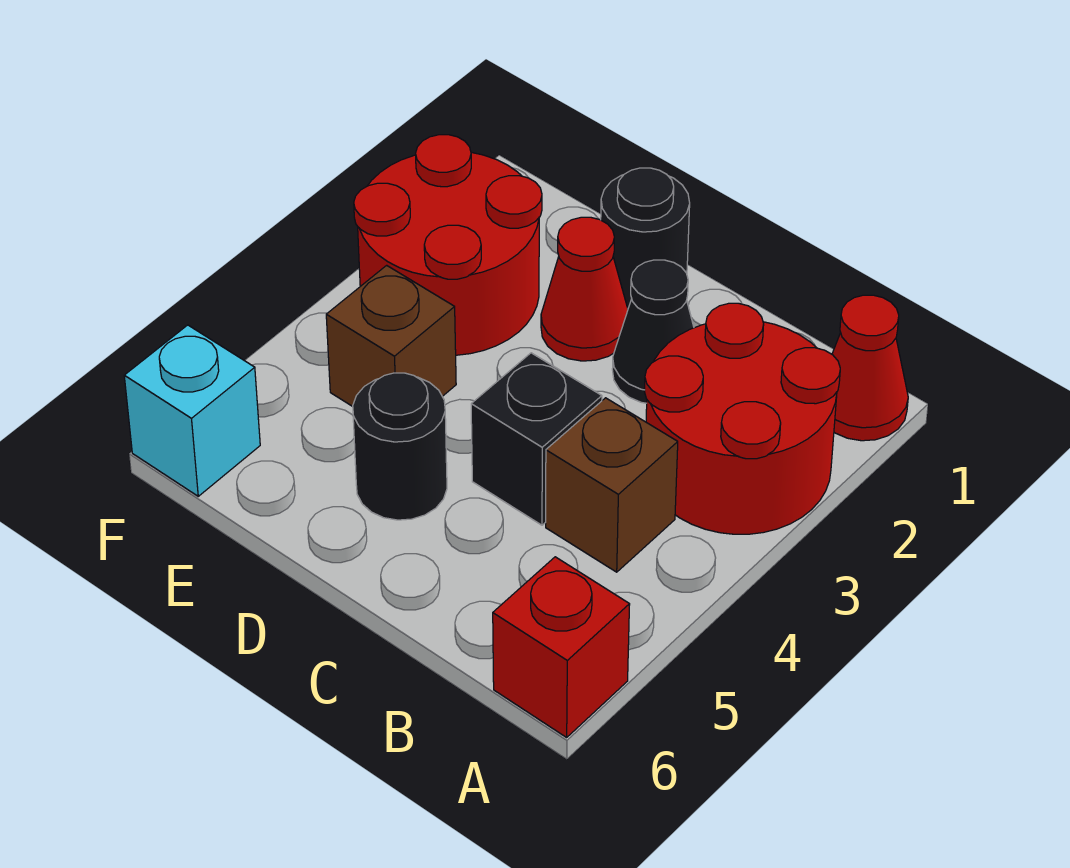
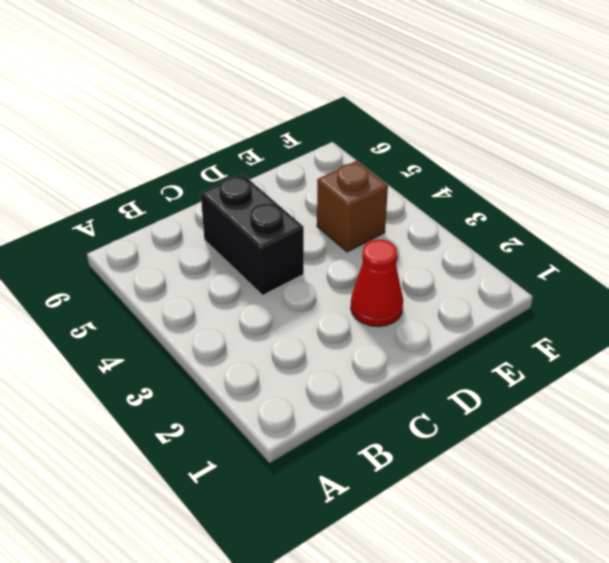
black brick C4:C5 level 1 -> black brick C4 level 1
none -> red cone A1 level 1
none -> red round brick A2:B3 level 1
none -> red brick A6 level 1

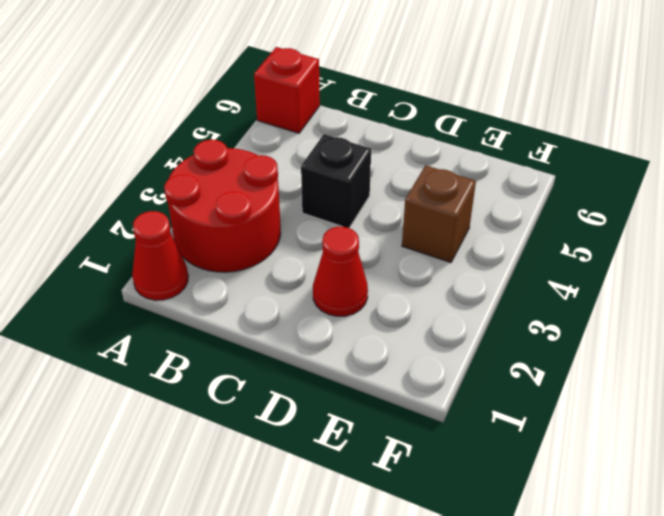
none -> brown brick B4 level 1
none -> black cone C2 level 1
none -> black round brick D1 level 1

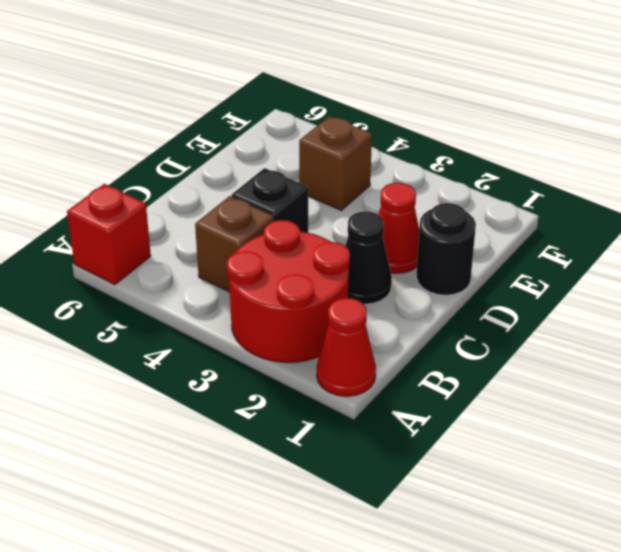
none -> black round brick D5 level 1
none -> red round brick E2:F3 level 1
none -> cyan brick F6 level 1

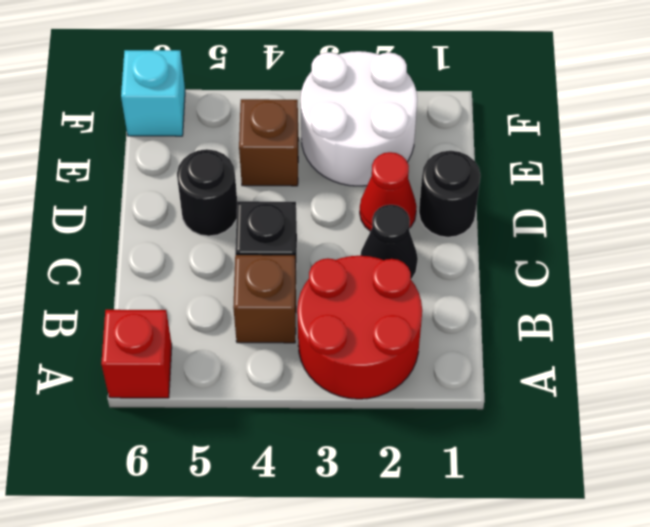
white round brick E2:F3 level 1 -> red round brick E2:F3 level 1
none -> red cone A1 level 1

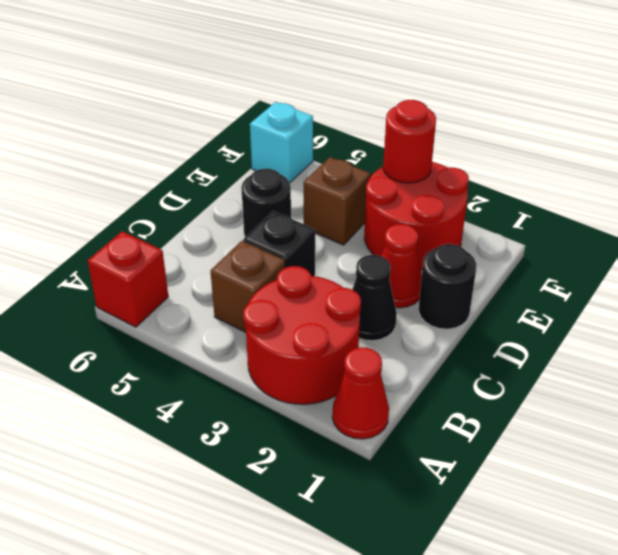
red round brick F3 level 2 -> none

